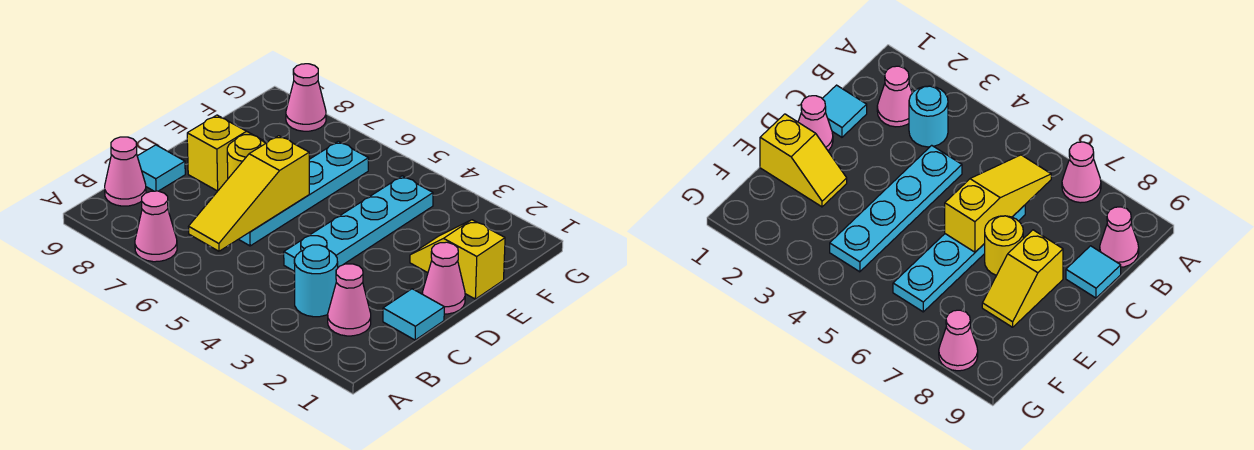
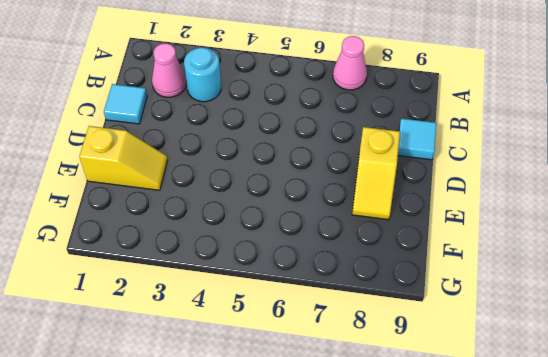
none -> pink cone B9 level 1
none -> cyan plate C4:F4 level 1
none -> cyan plate C6:F6 level 1

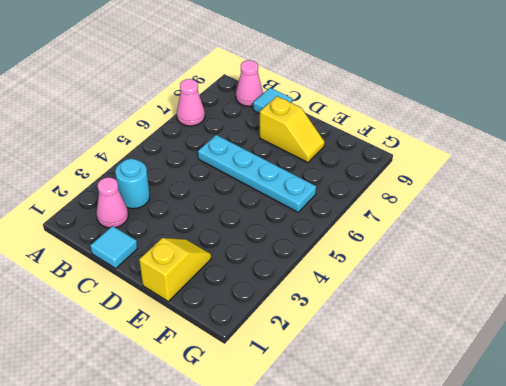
none -> cyan plate C4:F4 level 1
none -> pink cone D1 level 1
none -> yellow round brick D7 level 1

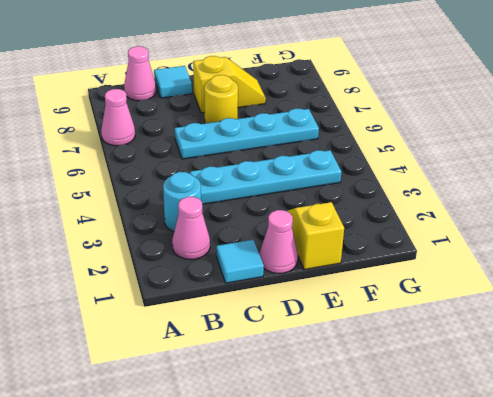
none -> pink cone G8 level 1
none -> yellow slope B6:D6 level 2 top D

